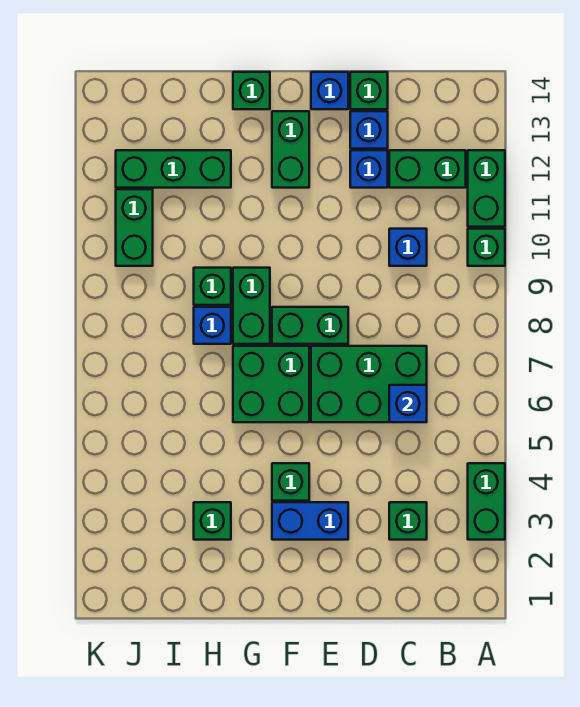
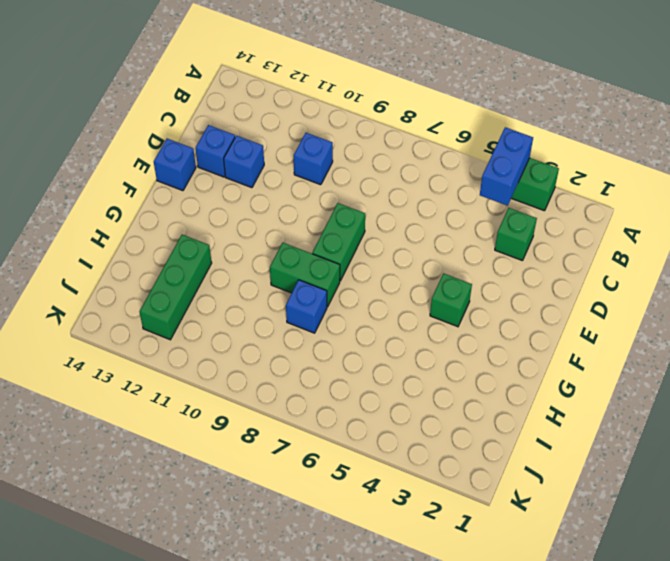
blue brick A4:B4 level 2 -> blue brick E3:F3 level 1
none -> green brick A10 level 1
none -> green brick A11:A12 level 1
none -> green brick B12:C12 level 1

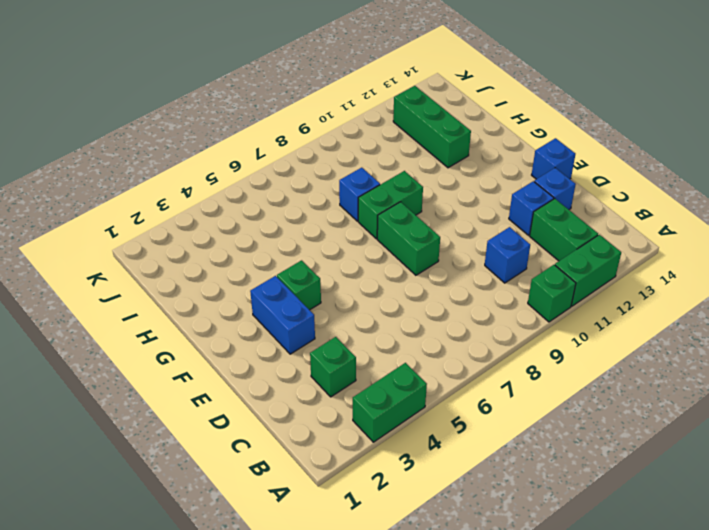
none -> green brick C6:E7 level 1
none -> green brick D14 level 1
none -> green brick F6:G7 level 1

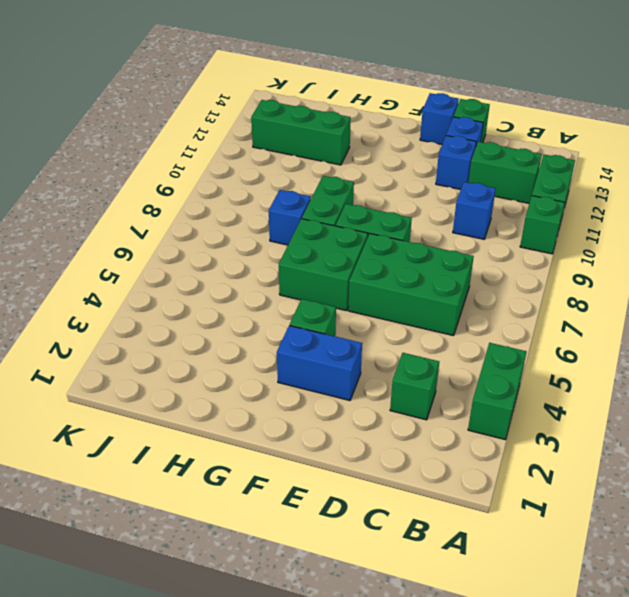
none -> green brick F12:F13 level 1
none -> green brick G14 level 1
none -> green brick H3 level 1

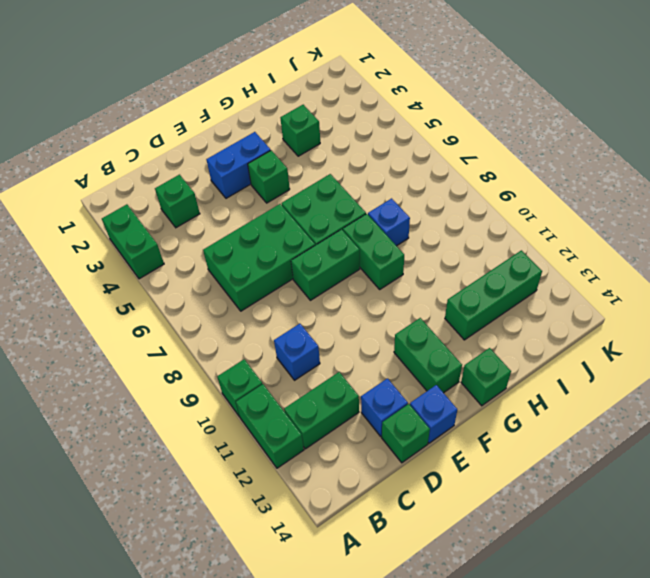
none -> blue brick D12 level 1
none -> green brick H9 level 1
none -> green brick J10:J11 level 1

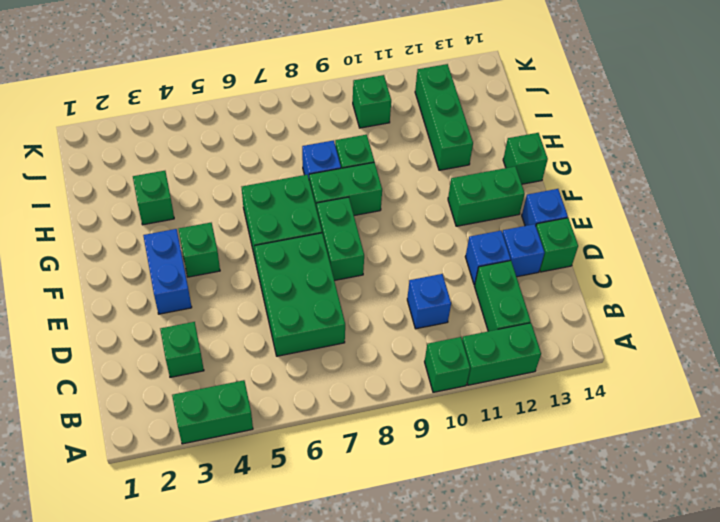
green brick J10 level 1 -> green brick J10:J11 level 1
none -> blue brick C6 level 2

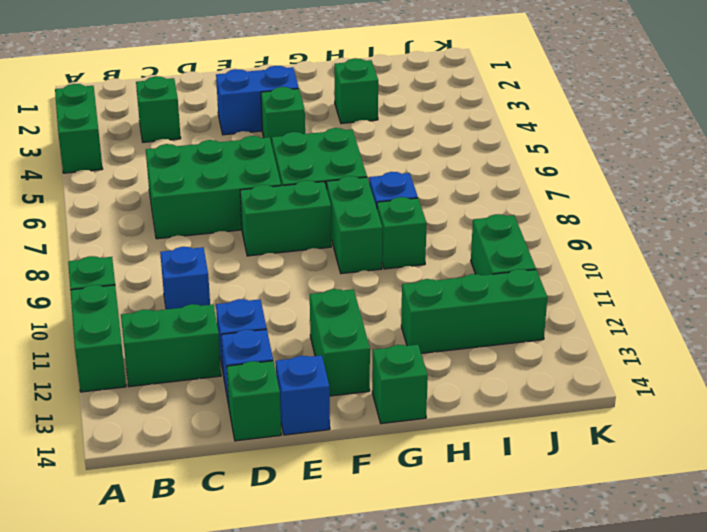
none -> blue brick C6 level 2

